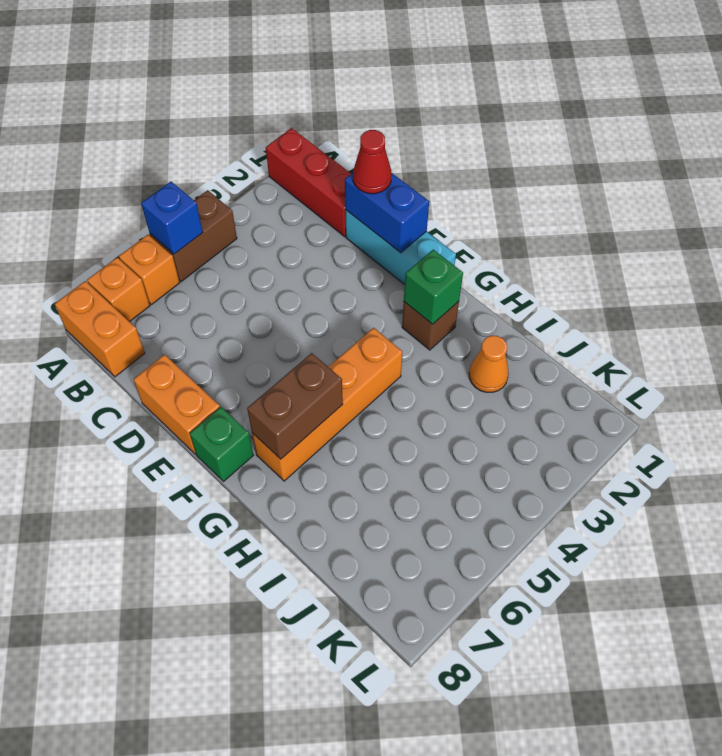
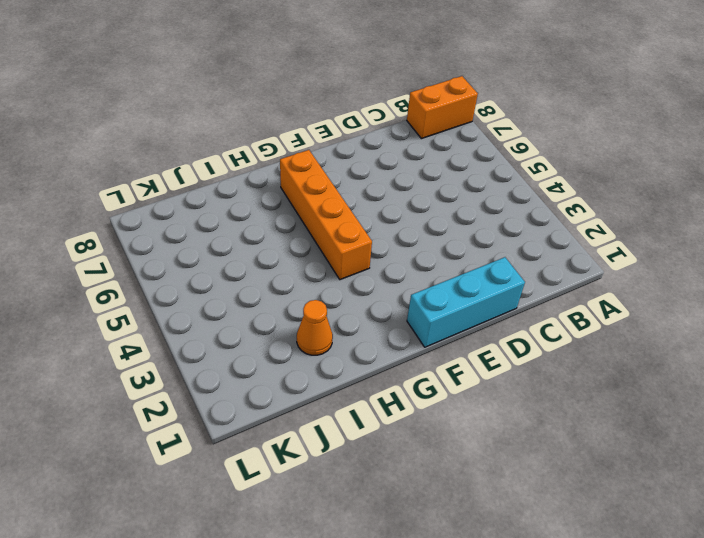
none -> red brick A1:C1 level 1
none -> brown brick A4:A5 level 1
none -> orange brick A6 level 1

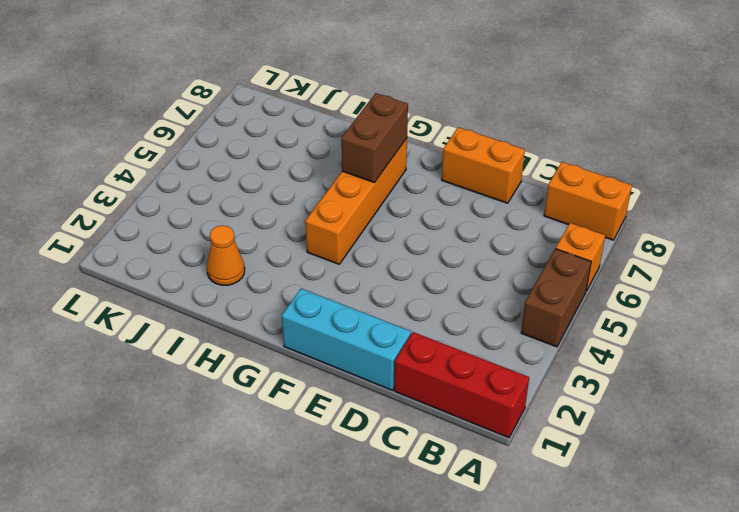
none -> orange brick A7 level 1
none -> green brick F8 level 1
none -> brown brick G2 level 1

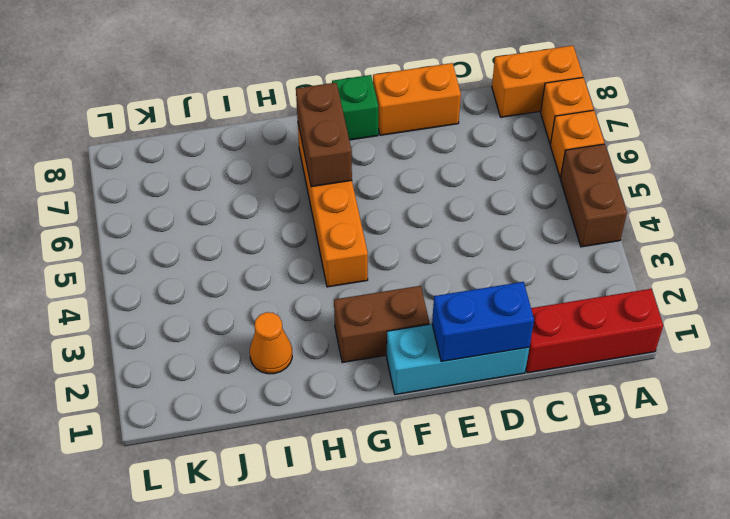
brown brick F2:G2 level 1 -> brown brick G2 level 1
none -> blue brick A5 level 2
none -> green brick G2 level 2
none -> red cone D1 level 3

